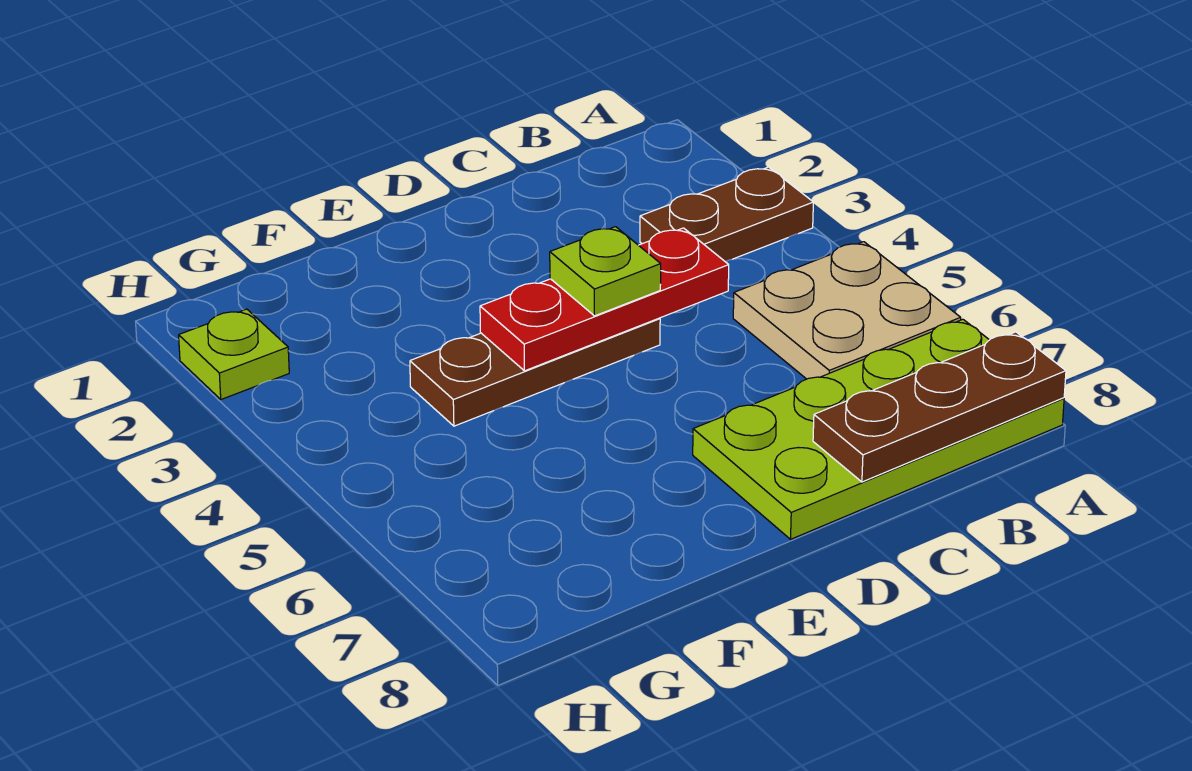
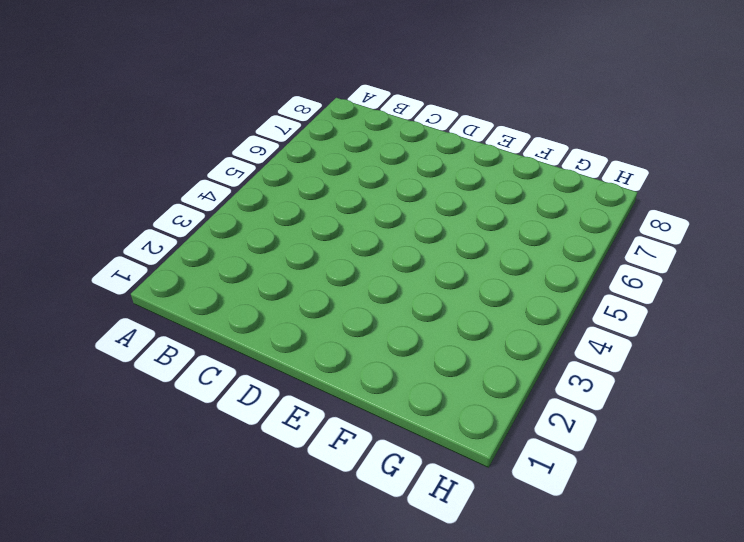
none -> brown plate A3:B3 level 1
none -> tan plate A5:B6 level 1

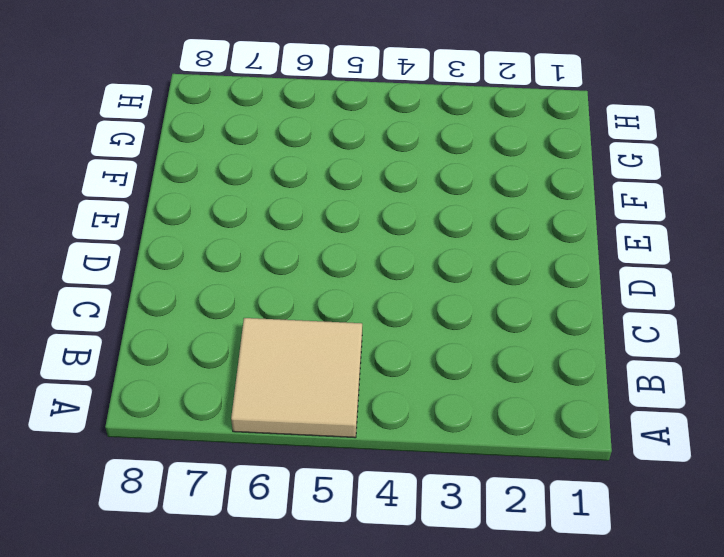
tan tile A5:B6 level 1 -> tan plate A5:B6 level 1
none -> brown plate A3:B3 level 1
none -> lime plate A7:D8 level 1

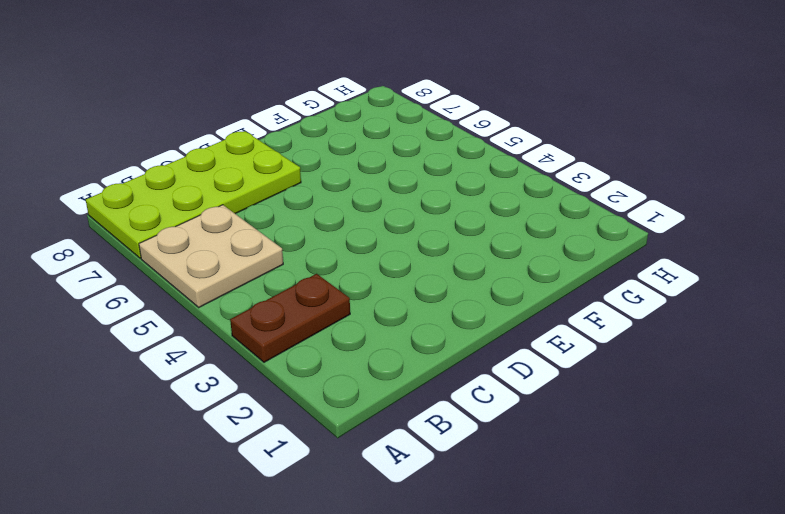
none -> brown plate D4:F4 level 1
none -> lime plate H2 level 1

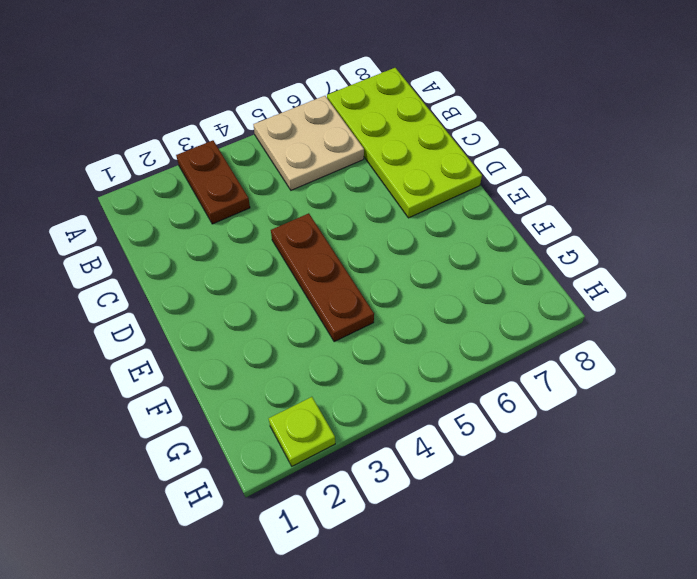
none -> brown plate A8:C8 level 2
none -> red plate C4:E4 level 2

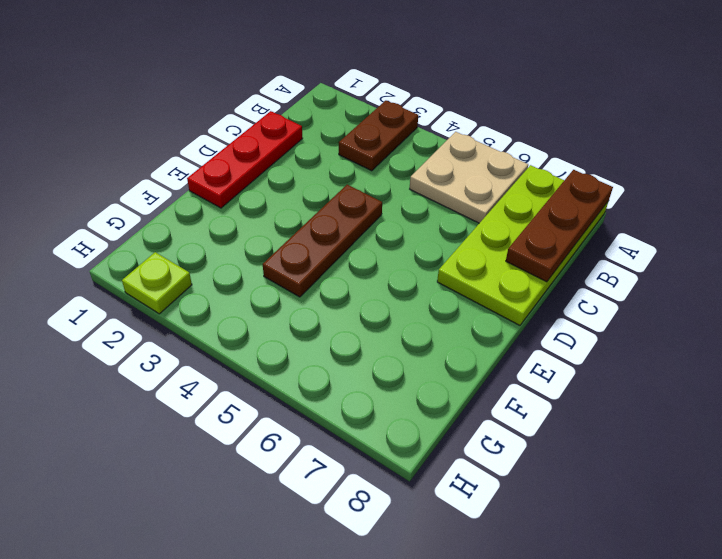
red plate C1:E1 level 1 -> red plate C4:E4 level 2
none -> lime plate D4 level 3

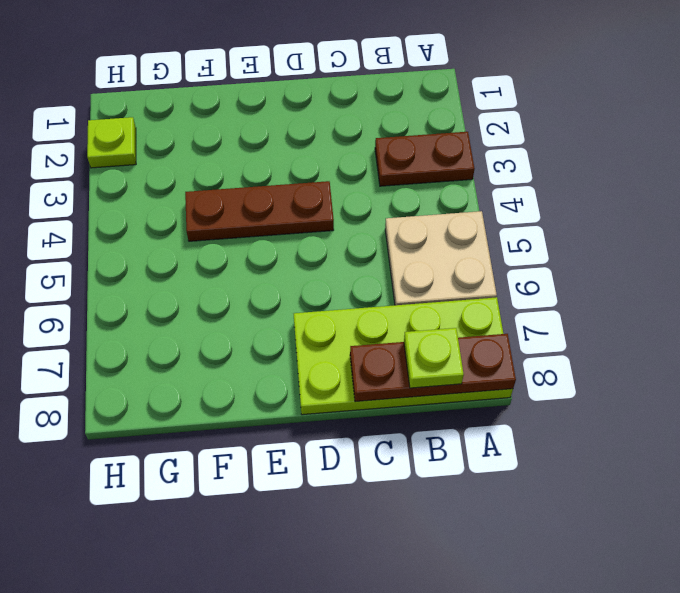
lime plate B8 level 3 -> lime plate D4 level 3
none -> red plate C4:E4 level 2

